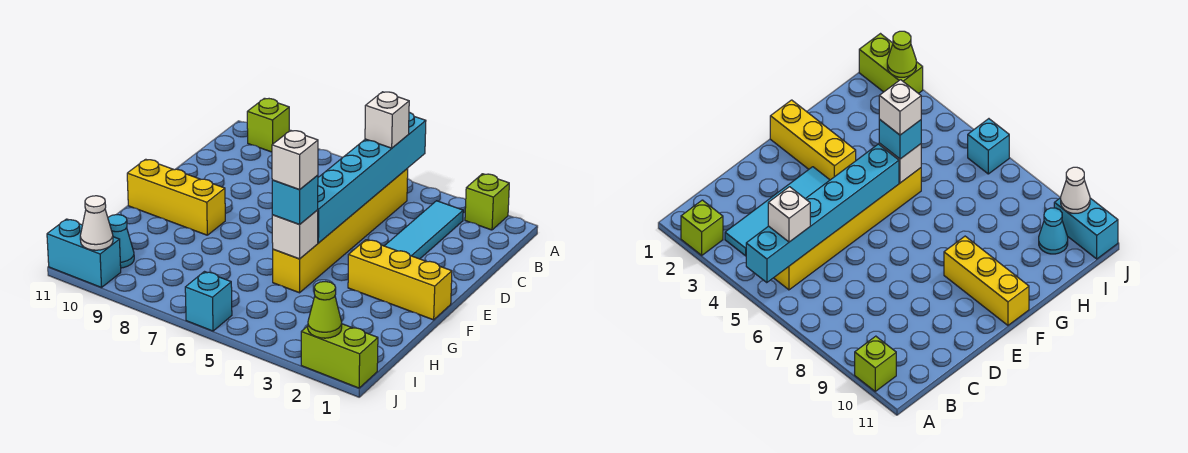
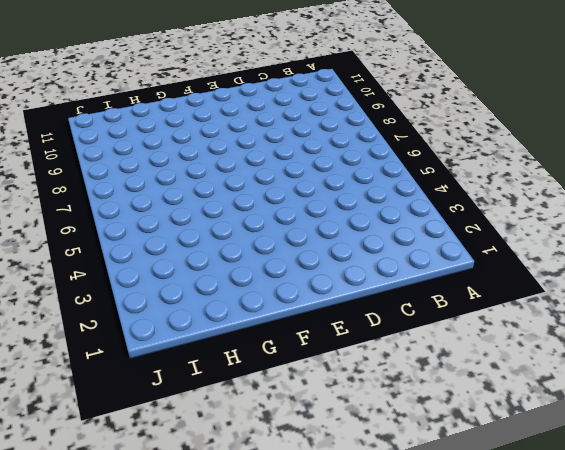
none -> lime brick A2 level 1
none -> lime brick A10 level 1
none -> cyan tile B3:E3 level 1

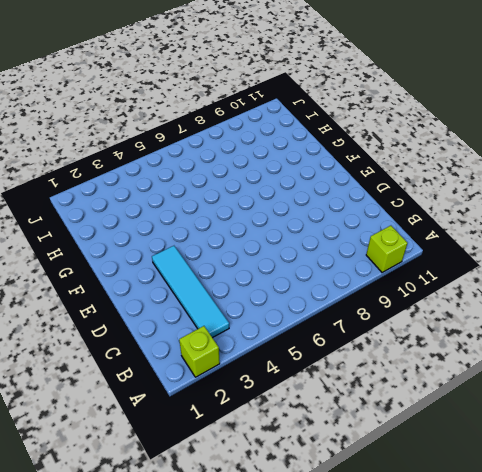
none -> yellow brick B5:G5 level 1
none -> yellow brick F1:F3 level 1
none -> yellow brick F9:F11 level 1

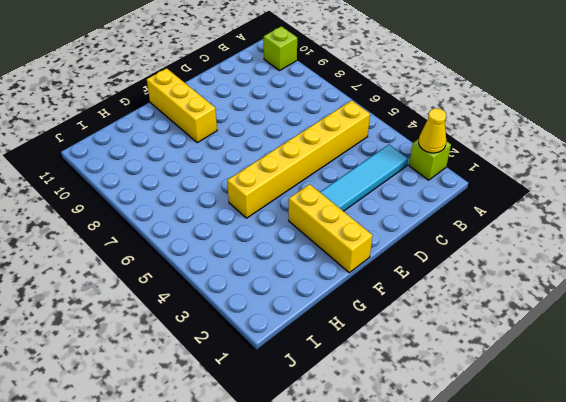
yellow cone A2 level 2 -> none
none -> cyan cone I10 level 1
none -> lime brick J1:J2 level 1
none -> cyan brick J6 level 1

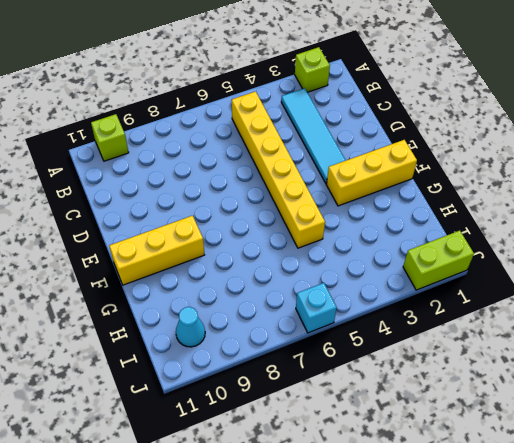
none -> cyan brick J10:J11 level 1
none -> cyan brick A5:F5 level 2
none -> white brick G5 level 2

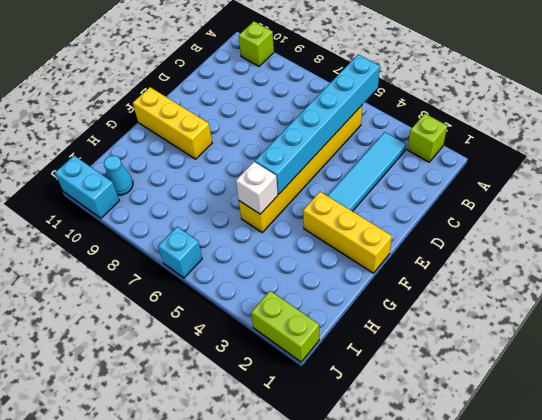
none -> lime cone J2 level 2
none -> white cone J10 level 2
none -> white brick B5 level 3

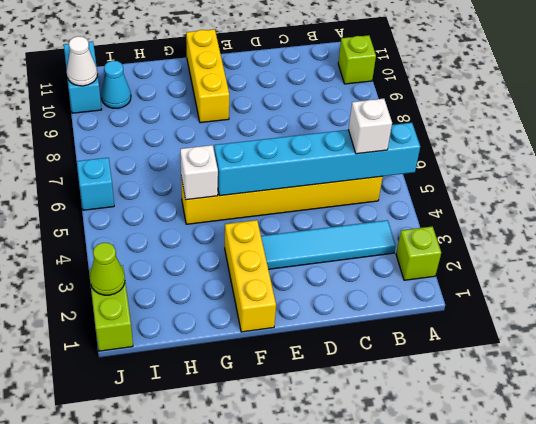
none -> cyan brick G5 level 3
none -> white brick G5 level 4

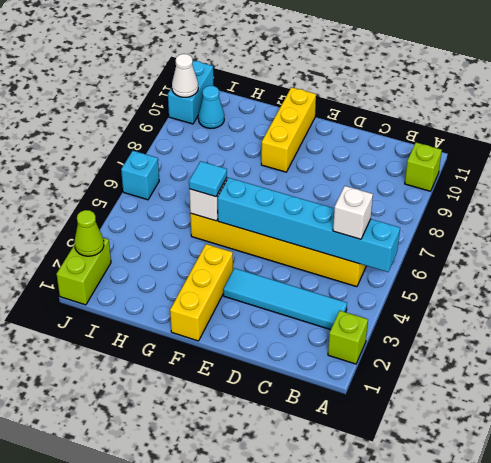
cyan tile G5 level 3 -> cyan brick G5 level 3
none -> white brick G5 level 4

